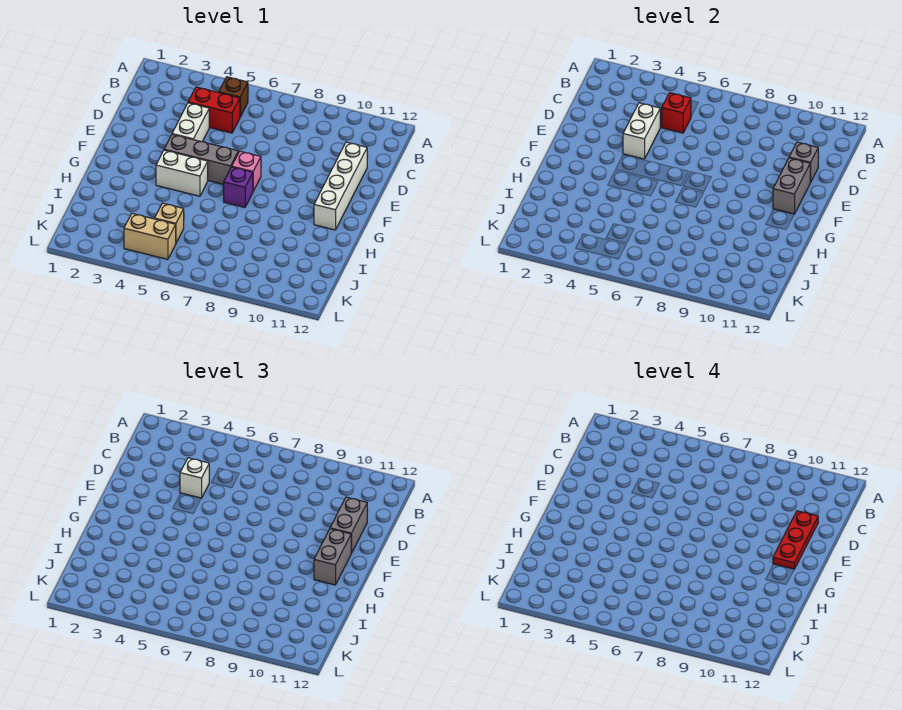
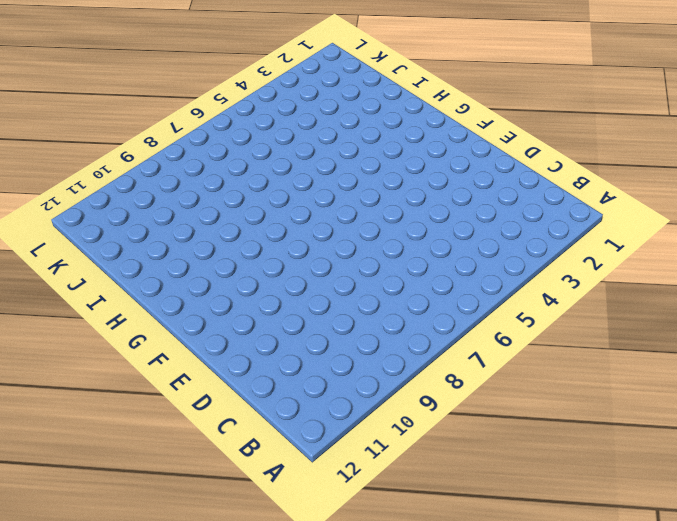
none -> brown brick B5 level 1
none -> red brick C4:C5 level 1
none -> white brick D4:E4 level 1

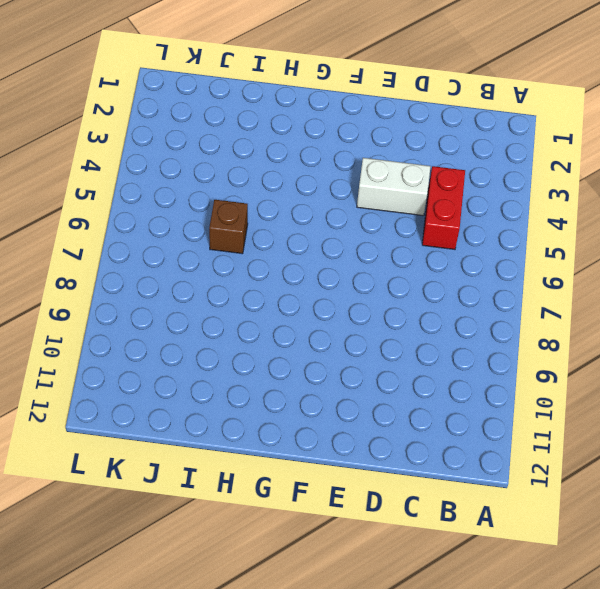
brown brick I6 level 1 -> brown brick B5 level 1
none -> white brick D11:G11 level 1
none -> grey brick F4:F6 level 1
none -> pink brick F7 level 1

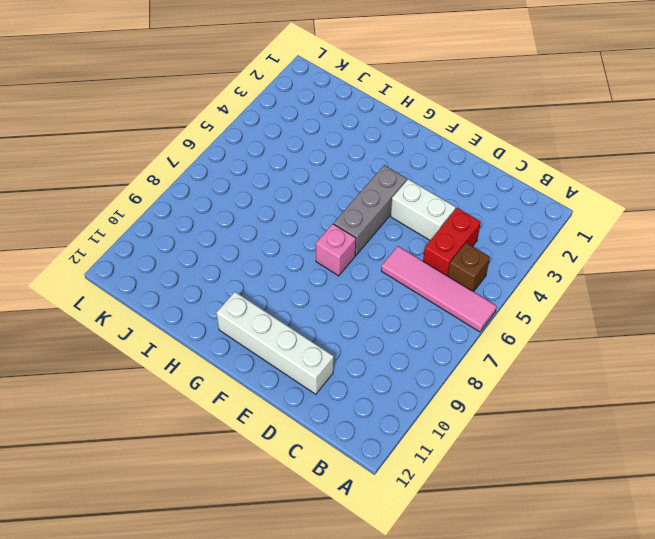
pink tile A6:D6 level 1 -> none
none -> white brick G4:G5 level 1
none -> purple brick G7 level 1
none -> tan brick J5 level 1

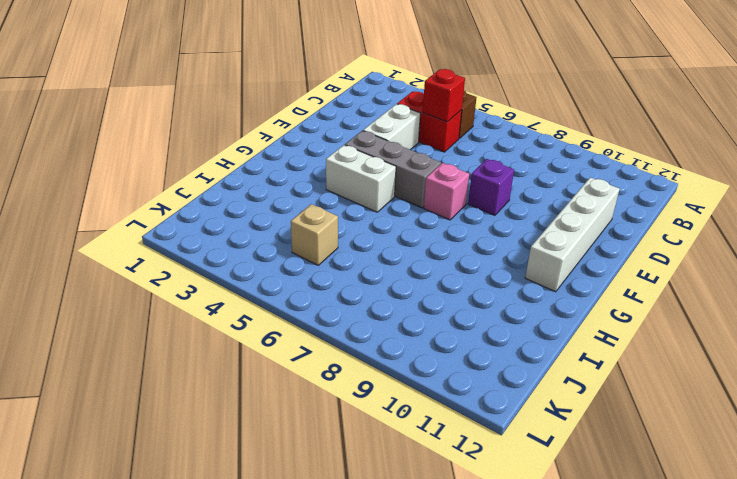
purple brick E8 level 1 -> purple brick G7 level 1
none -> tan brick K4:K5 level 1
none -> white brick D4:E4 level 2
none -> grey brick D11 level 2

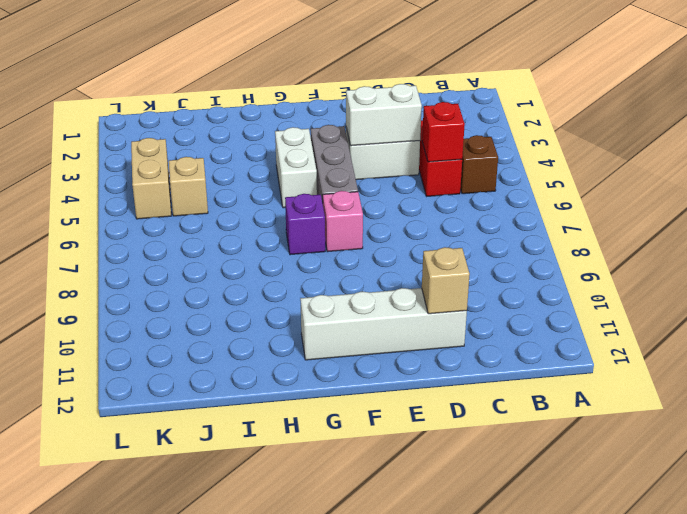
tan brick D11 level 2 -> grey brick D11 level 2
none -> grey brick E11:F11 level 2
none -> white brick D4 level 3
none -> grey brick D11:E11 level 3

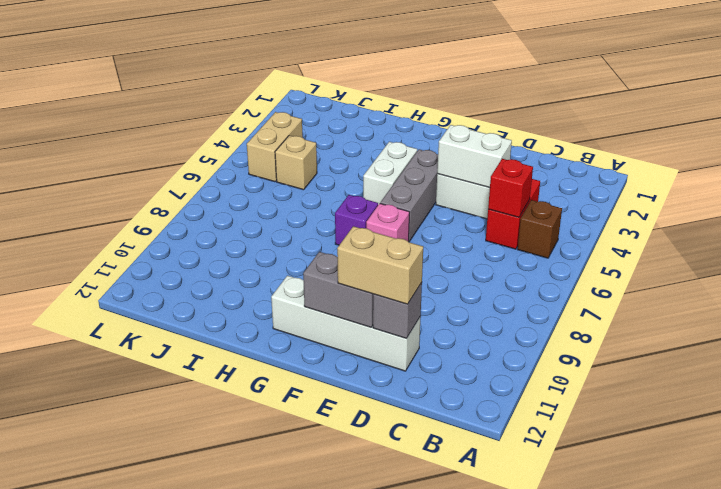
tan brick D11:E11 level 3 -> grey brick D11:E11 level 3
none -> white brick D4 level 3
none -> grey brick F11:G11 level 3
none -> red plate D11:F11 level 4

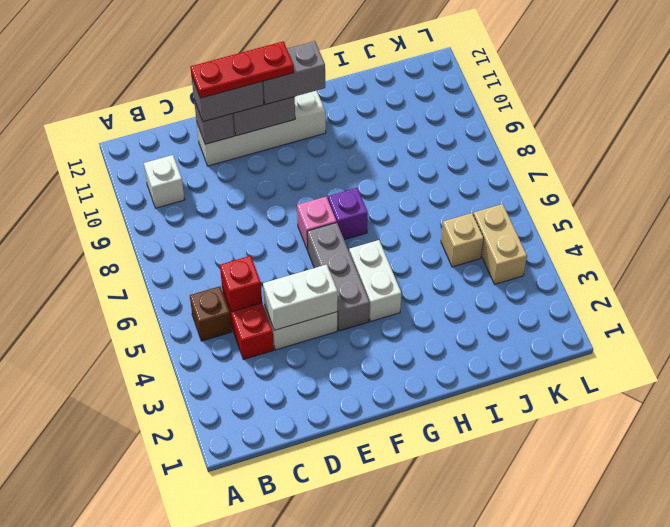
white brick B10 level 1 -> white brick D4 level 3

